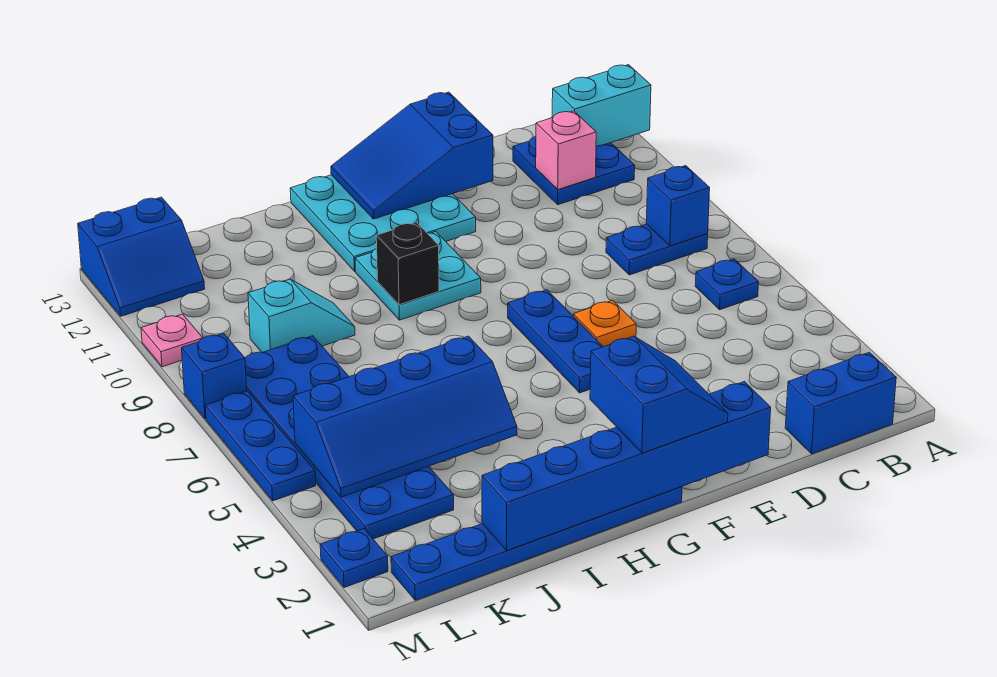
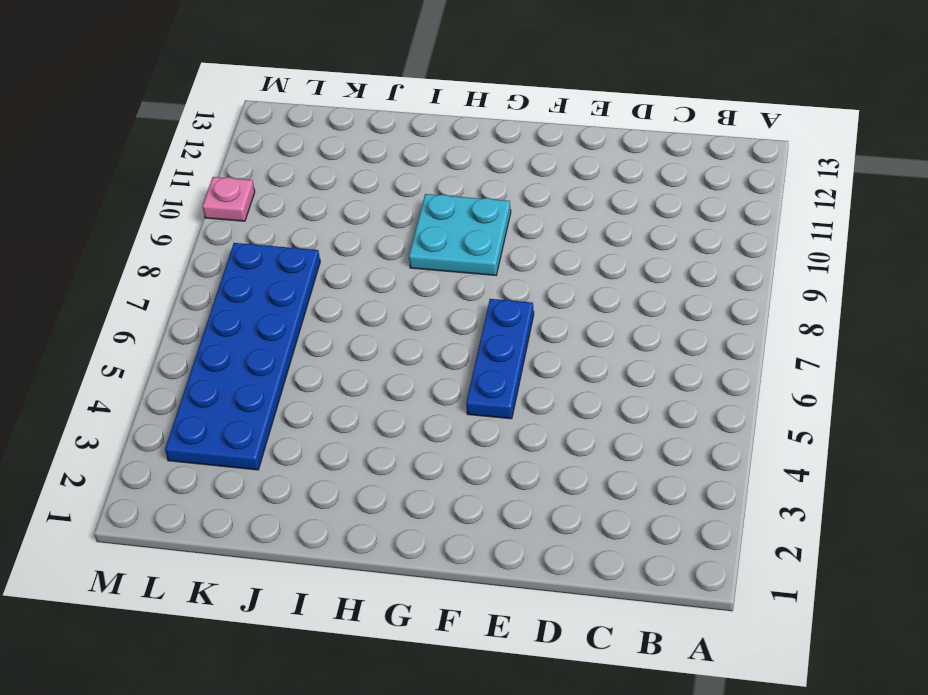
none -> blue brick B1:C1 level 1
none -> blue plate B6 level 1
none -> blue plate B8:C8 level 1

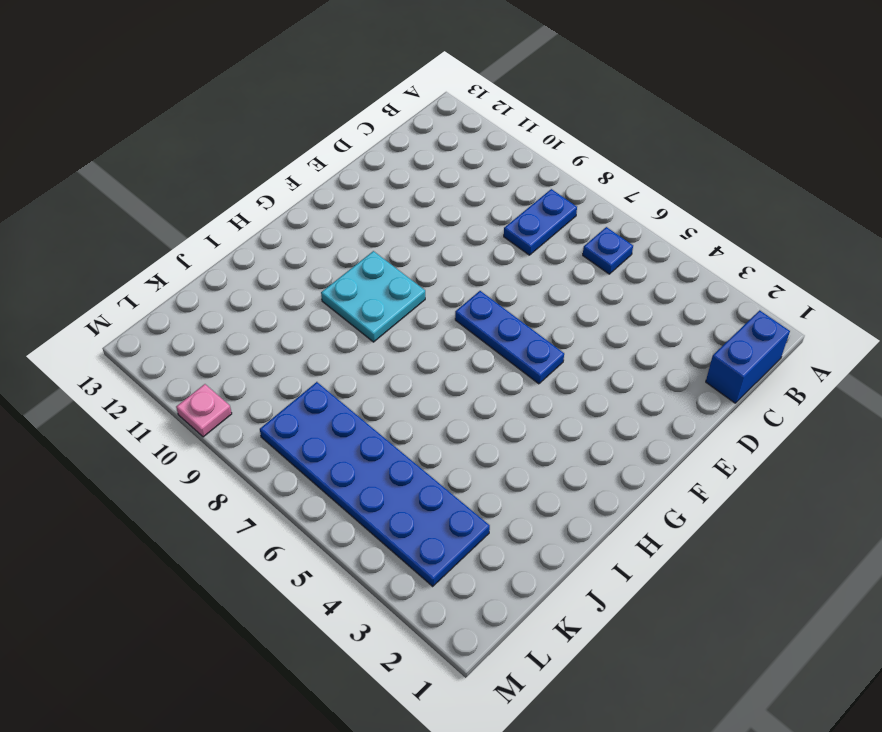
none -> blue plate B11:C12 level 1
none -> orange plate E6 level 1
none -> cyan plate F11:H13 level 1

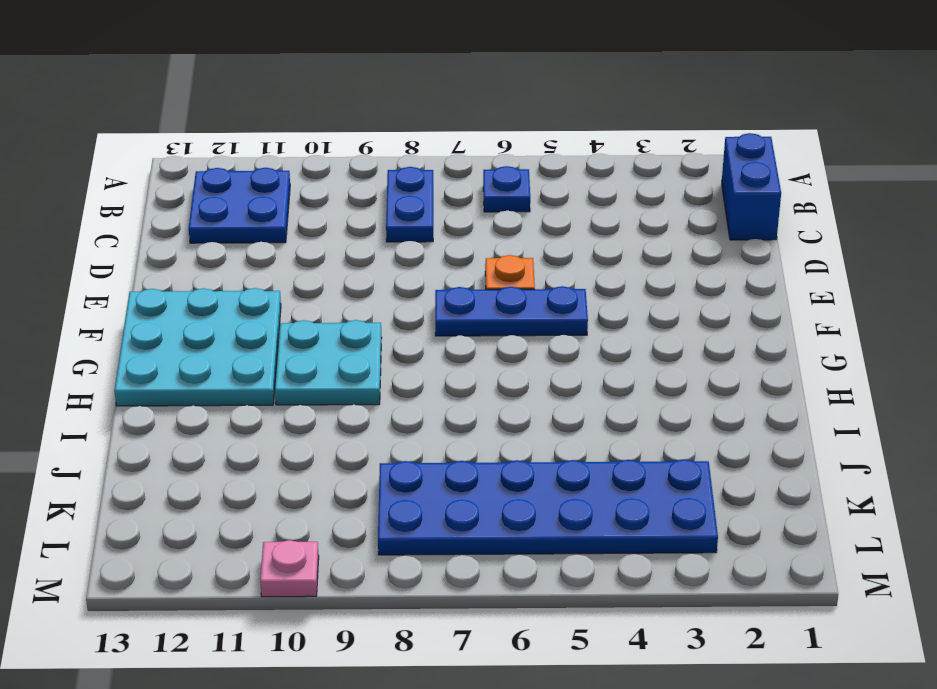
none -> blue plate G1:L1 level 1
none -> cyan slope J9:K9 level 1 top K
none -> blue slope L12:M13 level 1 top 13

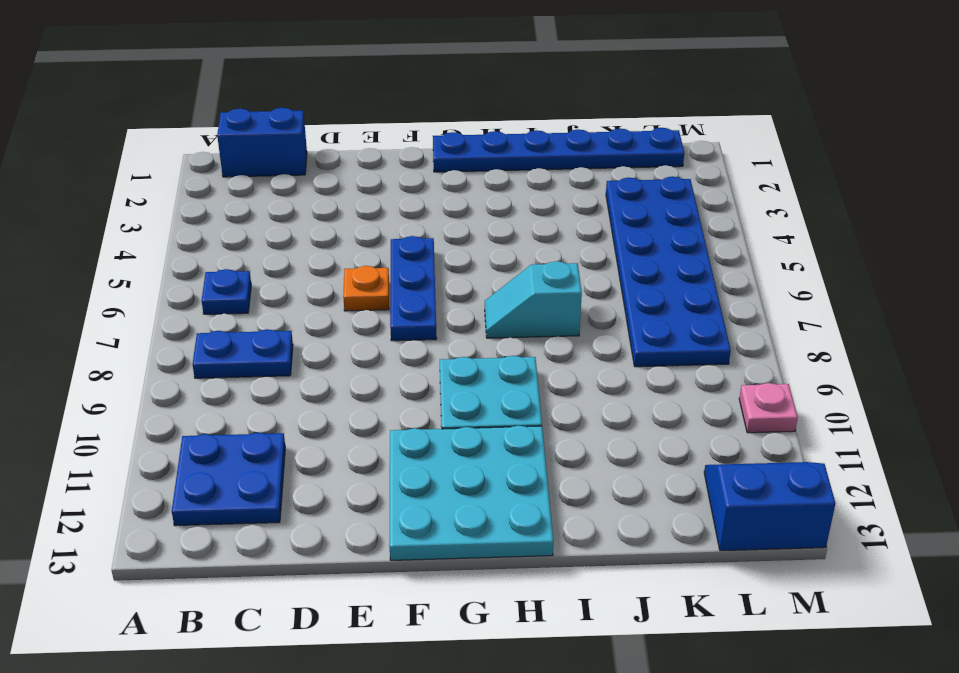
cyan slope H7:I7 level 1 top I -> cyan slope J9:K9 level 1 top K
none -> blue plate M2 level 1
none -> blue plate M5:M7 level 1
none -> blue brick M8 level 1

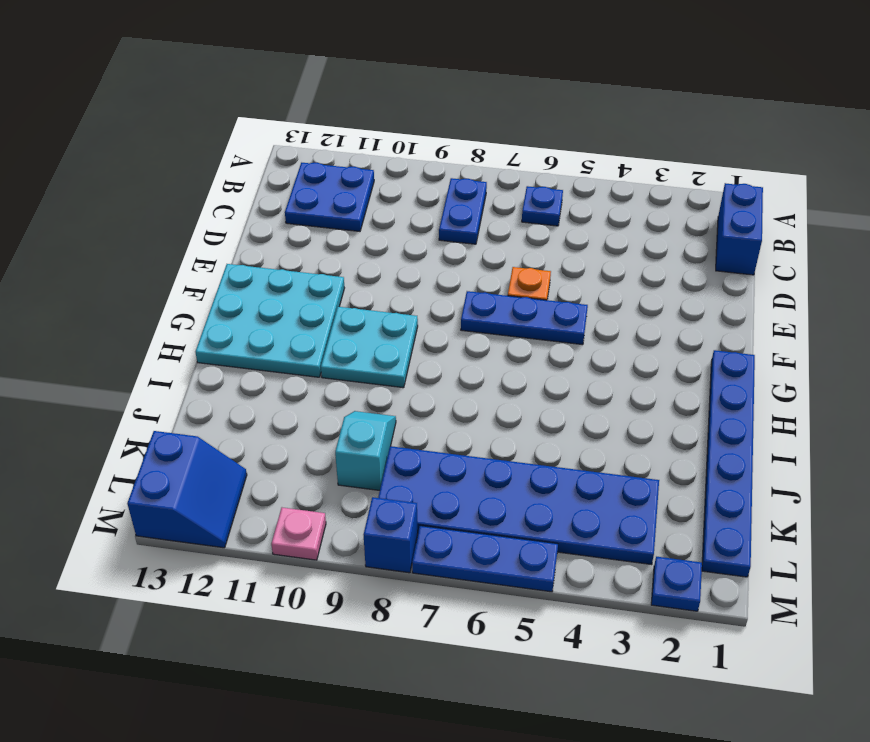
none -> cyan brick A12:B12 level 2
none -> blue brick B8 level 2
none -> pink brick C11 level 2

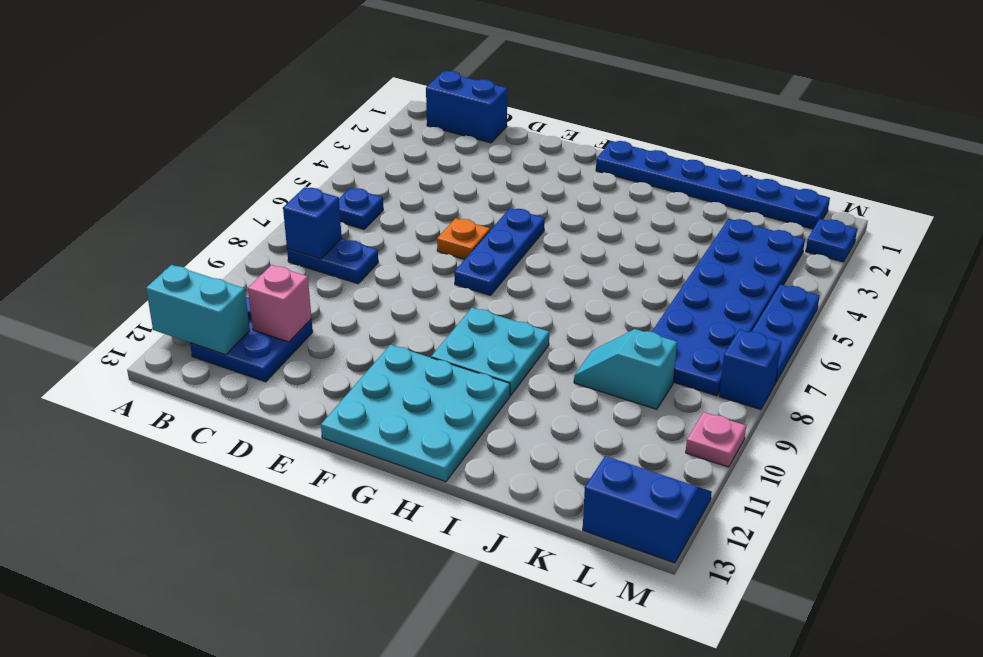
none -> blue brick E1:J1 level 2
none -> blue slope E12:G13 level 2 top E
none -> black brick H9 level 2

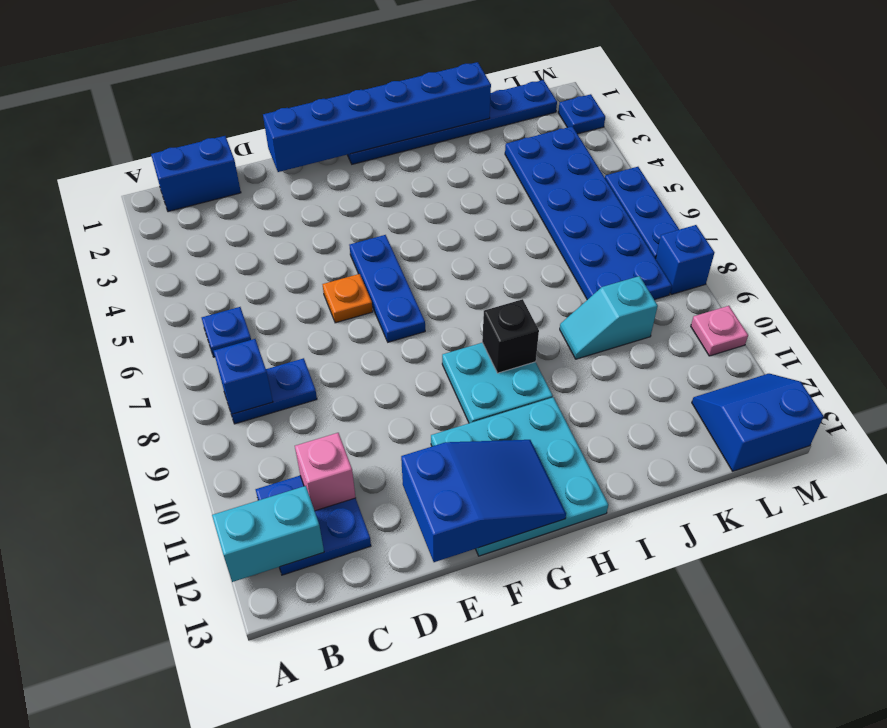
none -> blue slope I4:L5 level 2 top 5
none -> blue slope F1:G2 level 3 top G

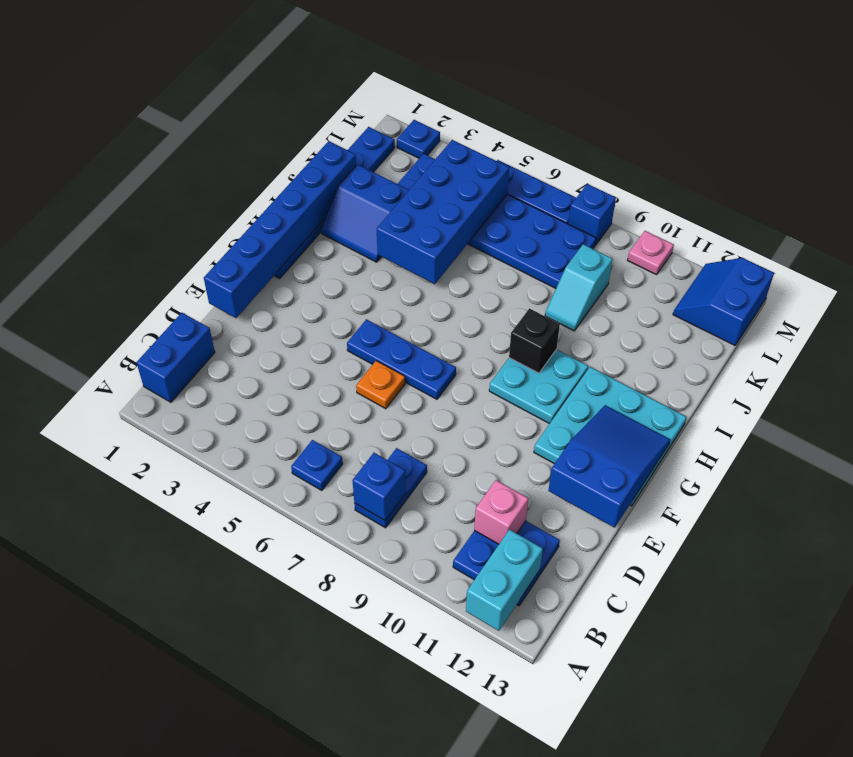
blue slope I2:J3 level 1 top J -> blue slope F1:G2 level 3 top G
blue brick I4:L5 level 2 -> blue slope I4:L5 level 2 top 5

